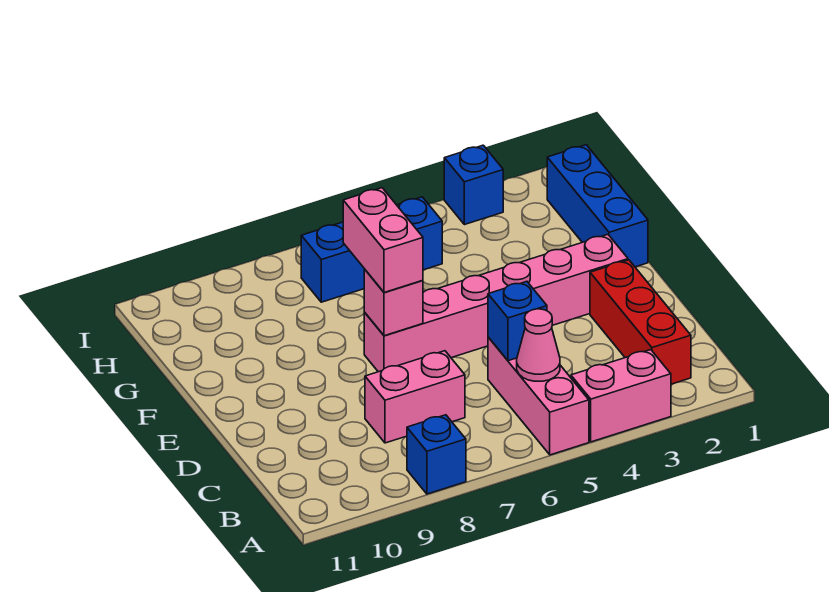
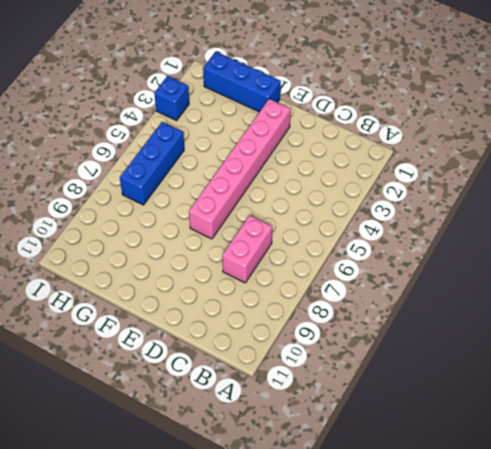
none -> pink brick A3:A4 level 1
none -> pink brick A5:C5 level 1
none -> blue brick A8 level 1

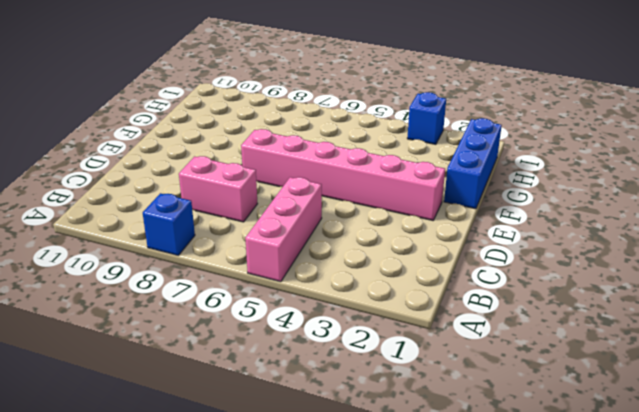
none -> pink brick A3:A4 level 1
none -> red brick B2:D2 level 1
none -> blue brick H5:H7 level 1

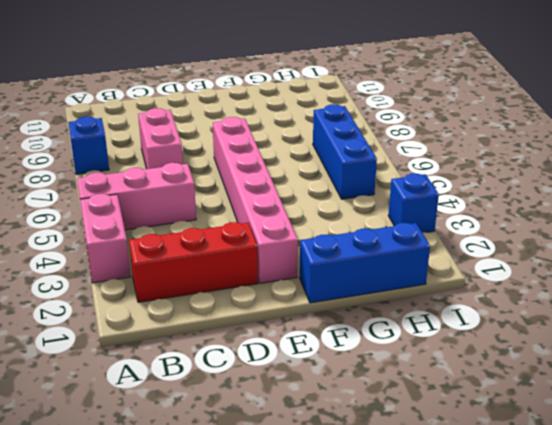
none -> pink cone B5 level 2
none -> blue brick C5 level 2
none -> pink brick E7 level 2

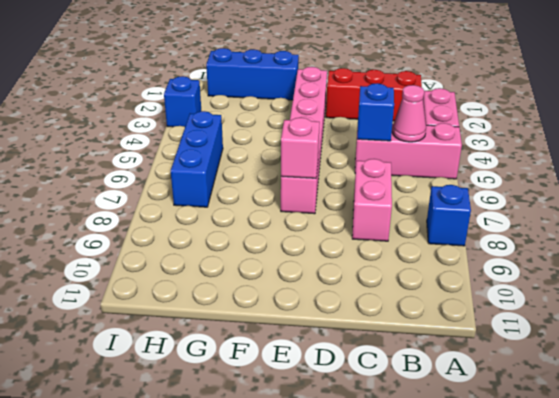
none -> pink brick E7:F7 level 3

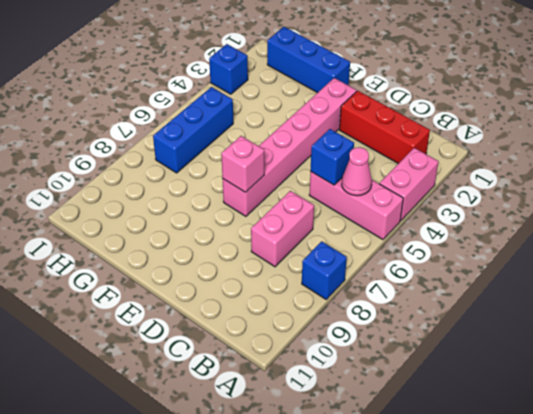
none -> pink brick E7:F7 level 3

